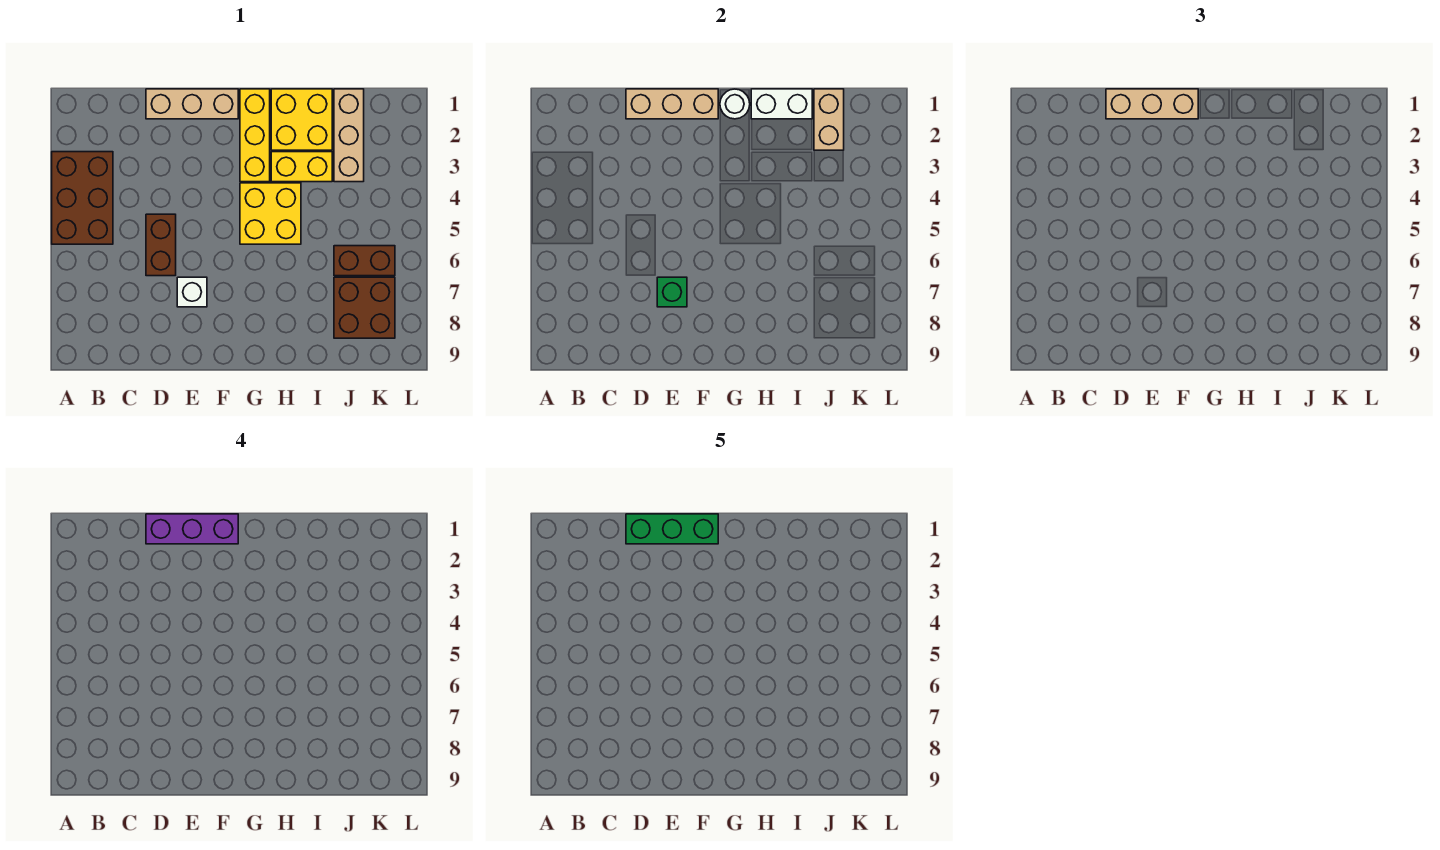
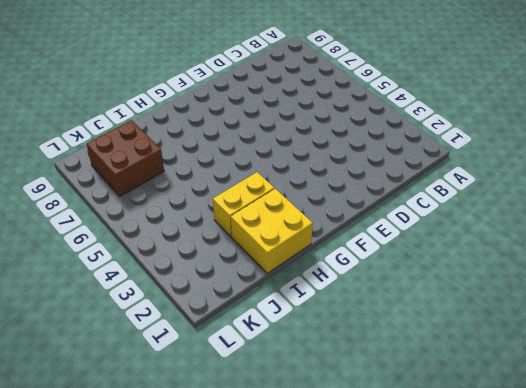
none -> brown brick A3:B5 level 1
none -> tan brick D1:F1 level 1
none -> brown brick D5:D6 level 1

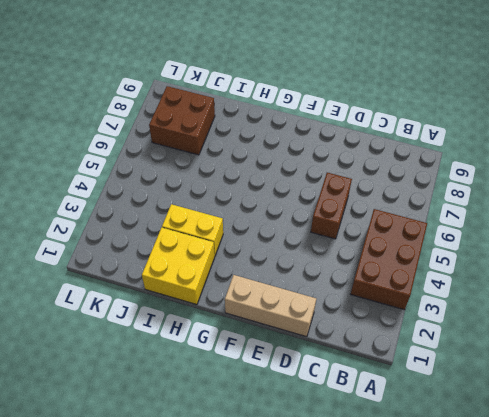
none -> white brick E7 level 1
none -> yellow brick G1:G3 level 1
none -> yellow brick G4:H5 level 1

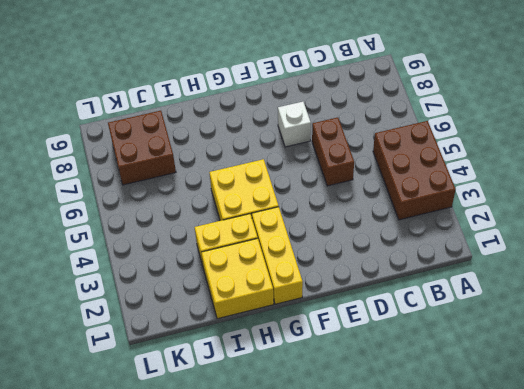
none -> tan brick D1:F1 level 1
none -> tan brick J1:J3 level 1
none -> brown brick J6:K6 level 1

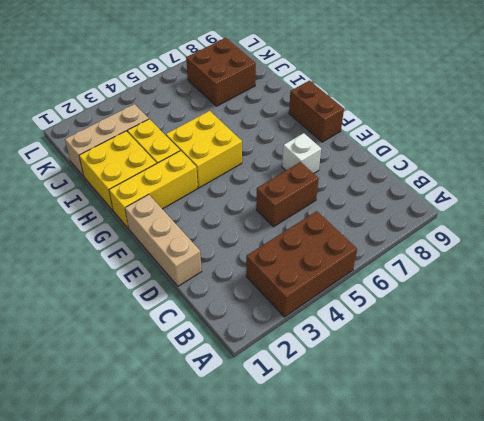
brown brick F9:G9 level 1 -> brown brick J6:K6 level 1
none -> tan brick D1:F1 level 2
none -> green brick E7 level 2
none -> white round brick G1 level 2

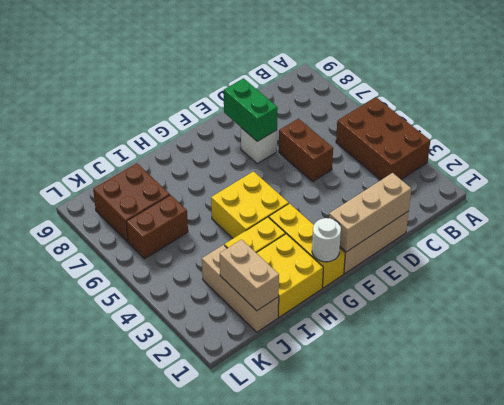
green brick E7:E8 level 2 -> green brick E7 level 2
none -> white brick H1:I1 level 2
none -> tan brick D1:F1 level 3
none -> purple brick D1:F1 level 4

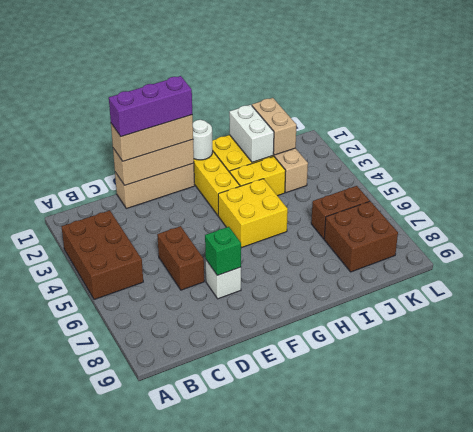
white brick I1:I2 level 2 -> white brick H1:I1 level 2
none -> green brick D1:F1 level 5

